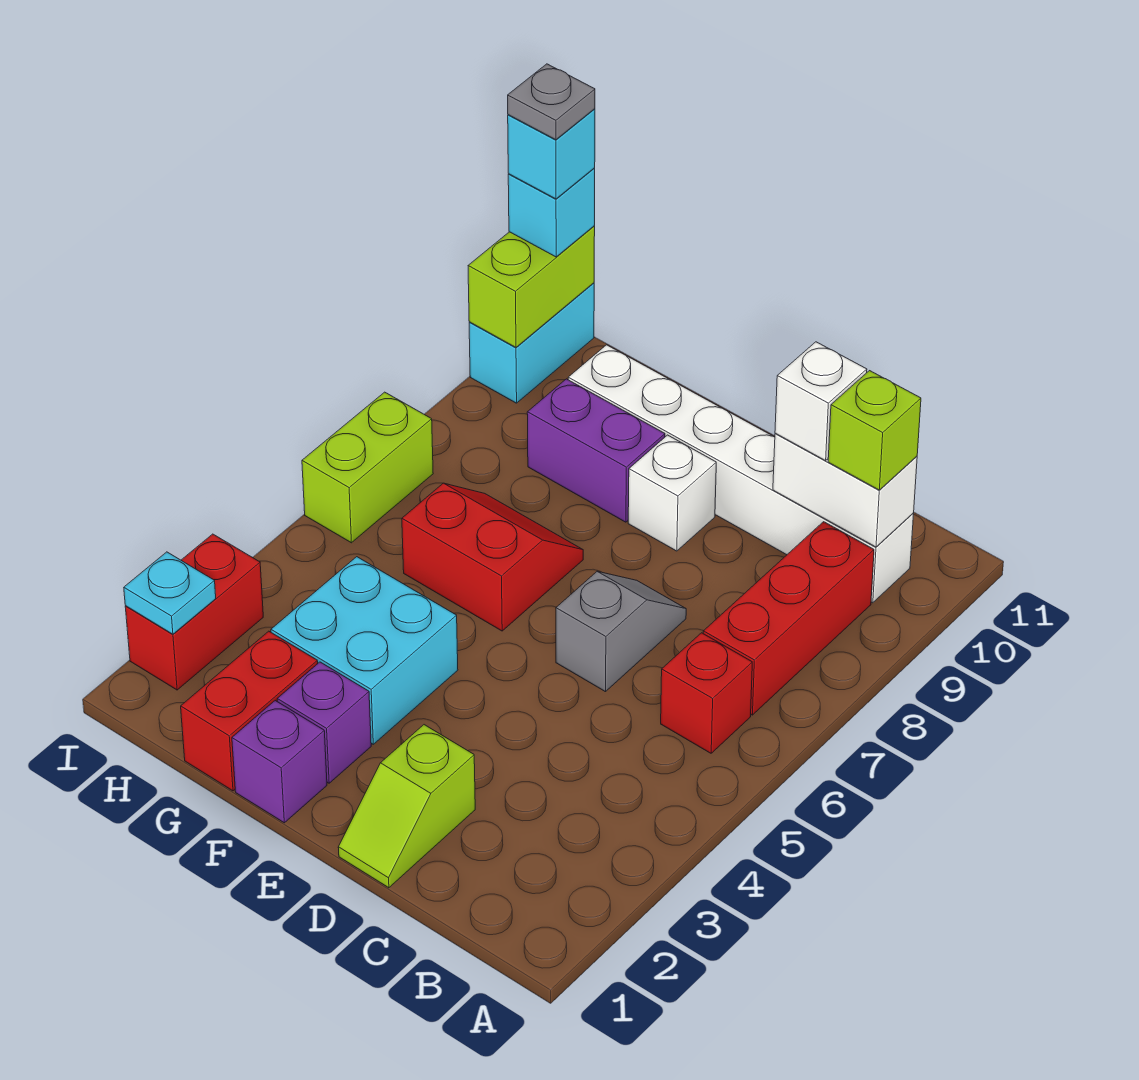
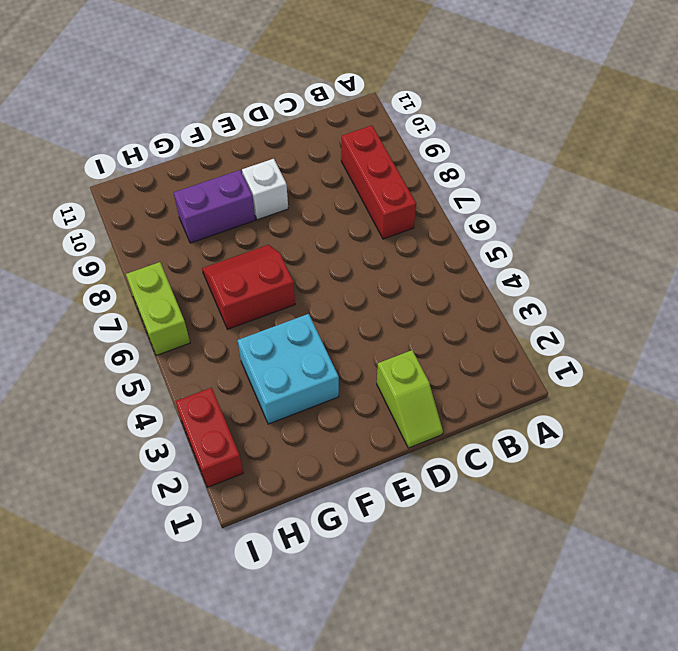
none -> red brick B6 level 1
none -> white brick B10:G10 level 1
none -> grey slope D6:D7 level 1 top 6

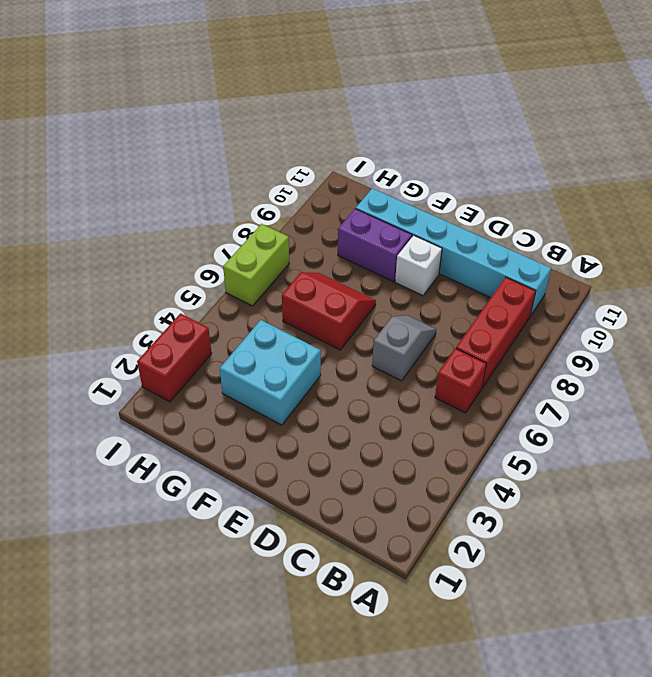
cyan brick B10:G10 level 1 -> white brick B10:G10 level 1
none -> lime slope D1:D2 level 1 top 2
none -> purple brick F1 level 1
none -> purple brick F2 level 1

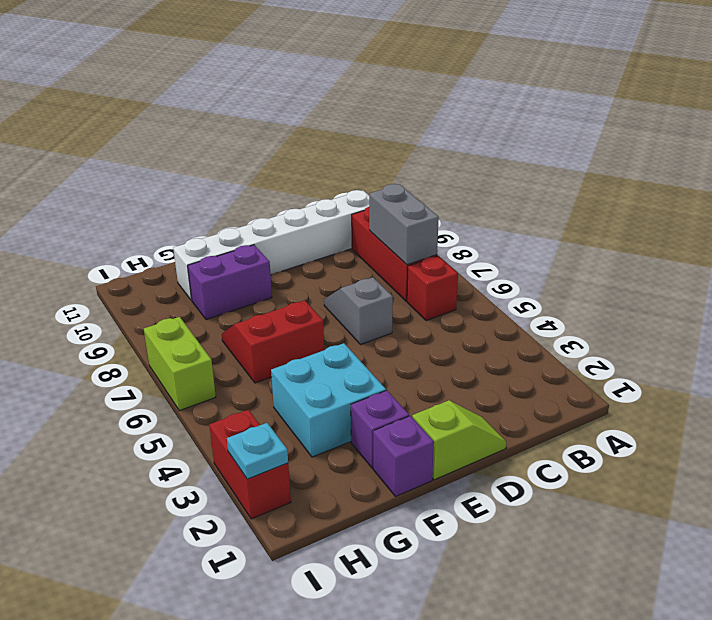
grey brick B7:B8 level 2 -> none
lime slope D1:E1 level 1 top E -> lime slope D1:D2 level 1 top 2
none -> white brick E9 level 1
none -> red brick G1:G2 level 1
none -> cyan brick I10:I11 level 1

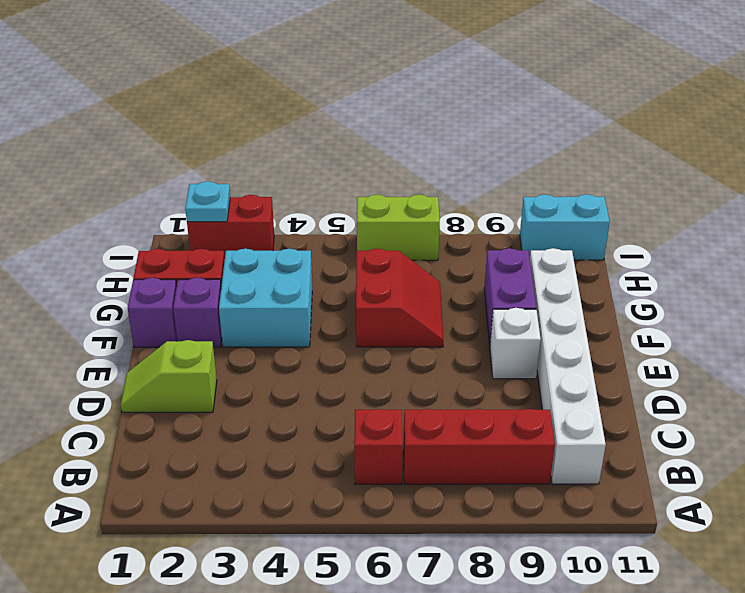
none -> grey slope D6:D7 level 1 top 6
none -> white brick B10:C10 level 2
none -> lime brick I10:I11 level 2

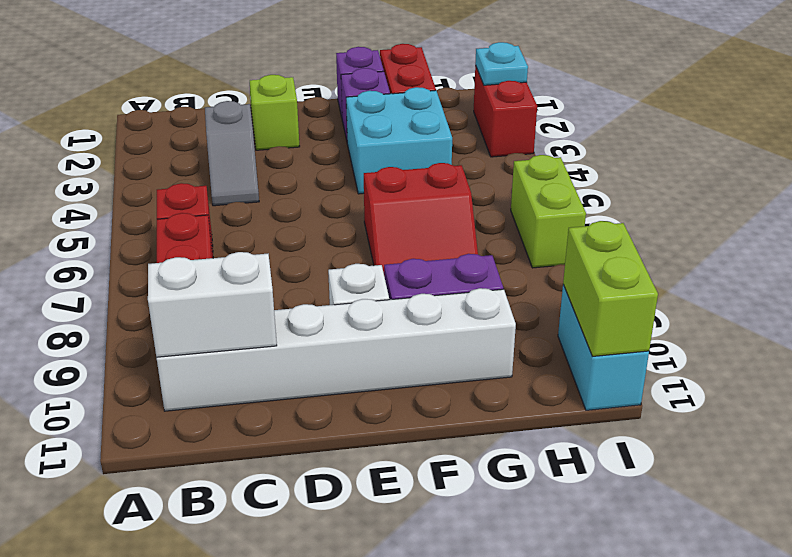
grey slope C3:C4 level 1 top 3 -> grey slope D6:D7 level 1 top 6
none -> lime brick B10 level 3
none -> white brick C10 level 3
none -> cyan brick I11 level 3

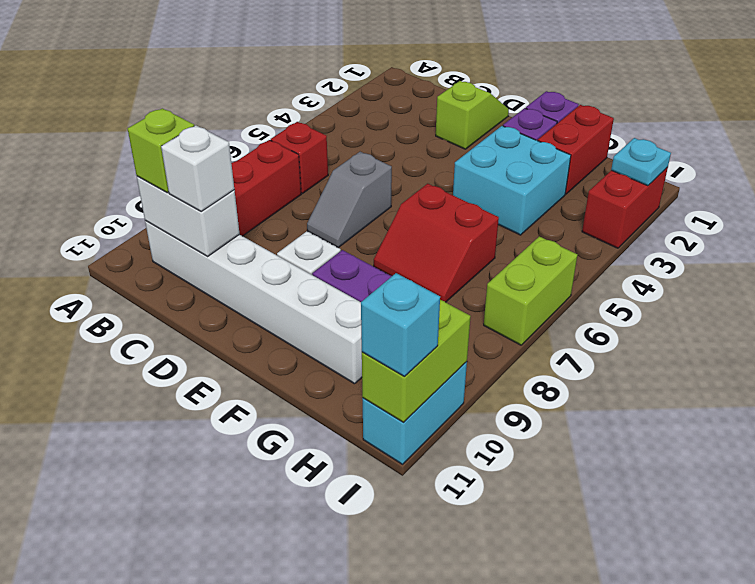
none -> cyan brick I11 level 4
none -> grey plate I11 level 5

